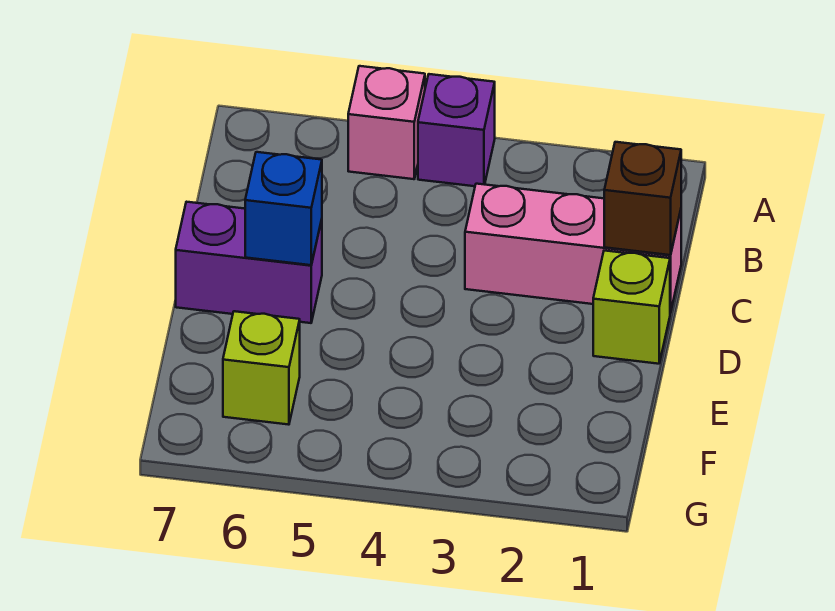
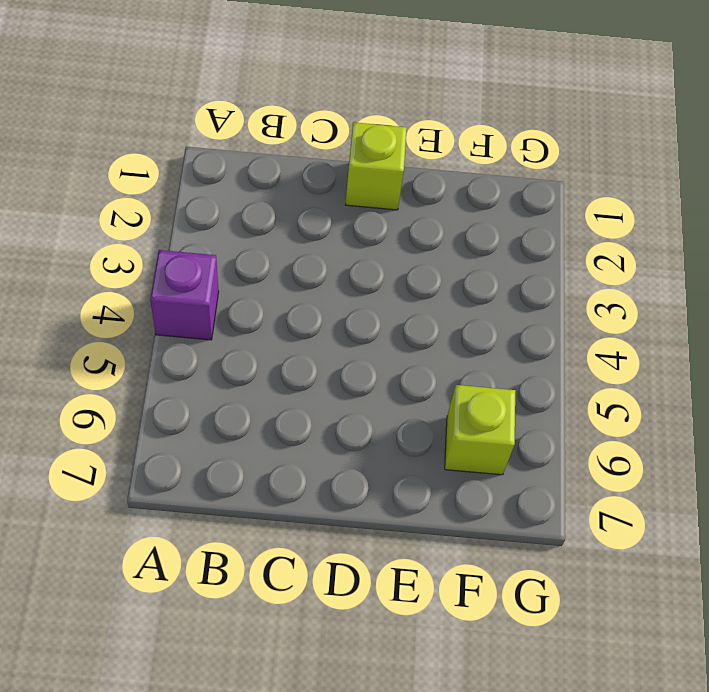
none -> pink brick A5 level 1
none -> pink brick C1:C3 level 1

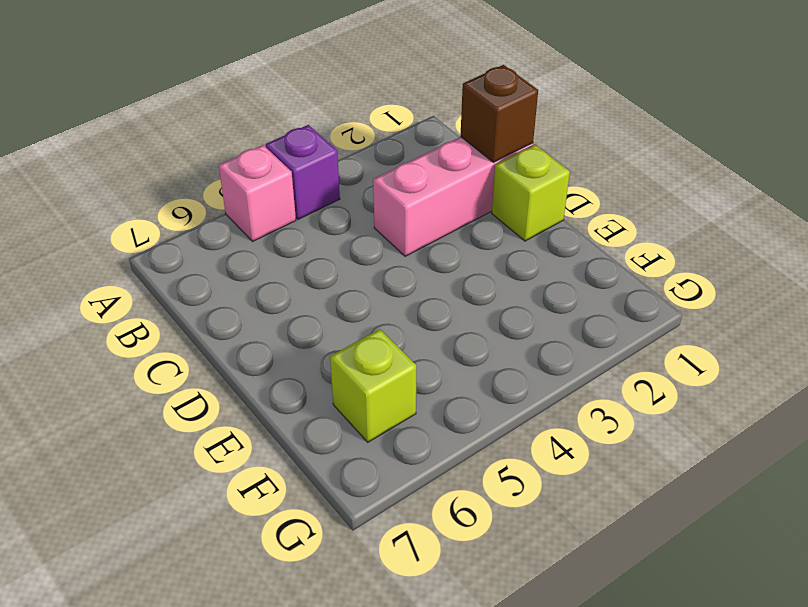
none -> purple brick D6:D7 level 1
none -> blue brick D6 level 2

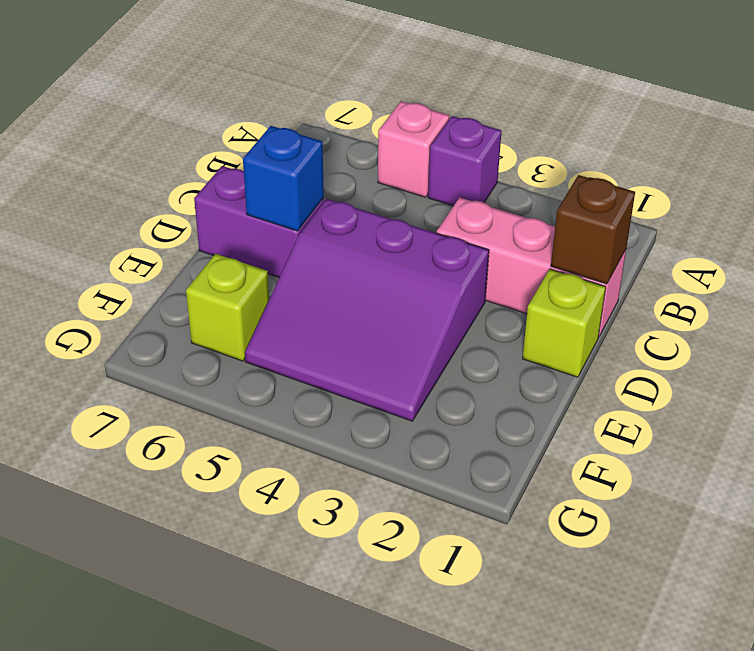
purple slope D3:F5 level 1 top D -> none

